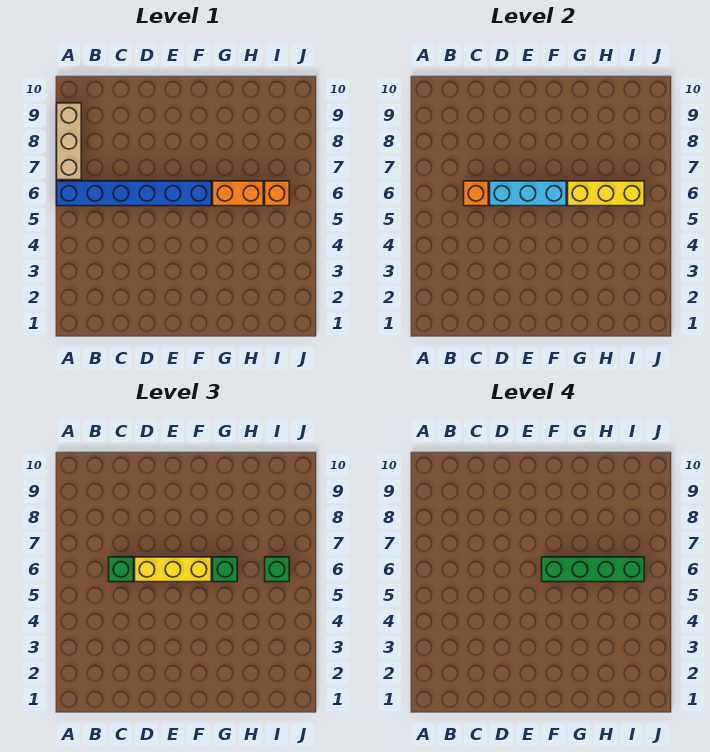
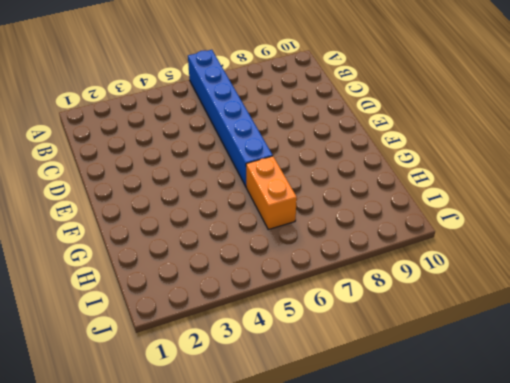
none -> tan brick A7:A9 level 1
none -> orange brick I6 level 1
none -> orange brick C6 level 2

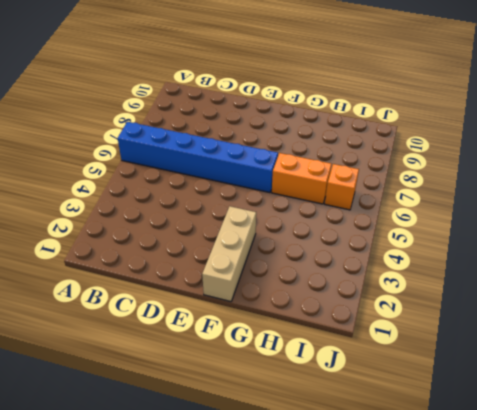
tan brick F1:F3 level 1 -> tan brick A7:A9 level 1
none -> orange brick C6 level 2
none -> cyan brick D6:F6 level 2
none -> yellow brick G6:I6 level 2

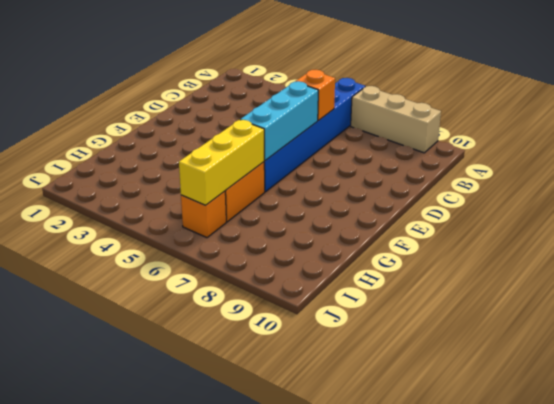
none -> green brick C6 level 3
none -> yellow brick D6:F6 level 3
none -> green brick G6 level 3

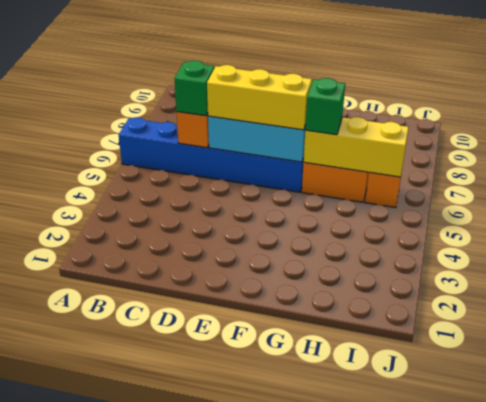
none -> tan brick A7:A9 level 1
none -> green brick I6 level 3
none -> green brick F6:I6 level 4

